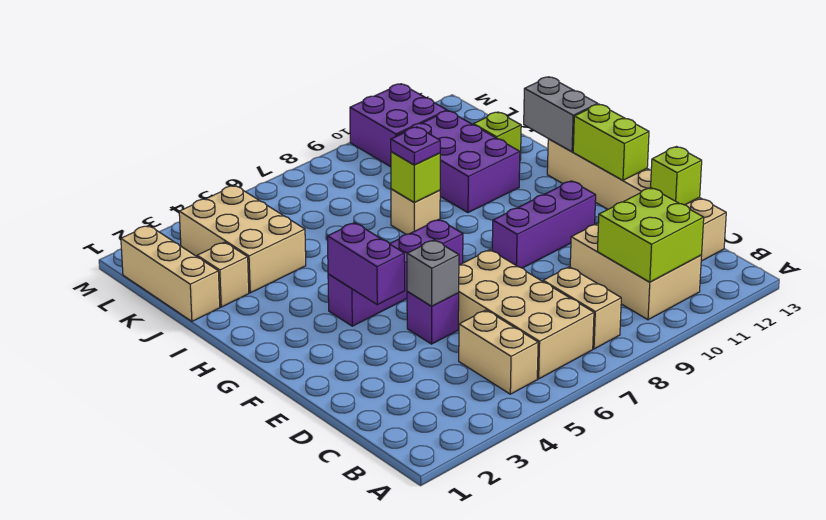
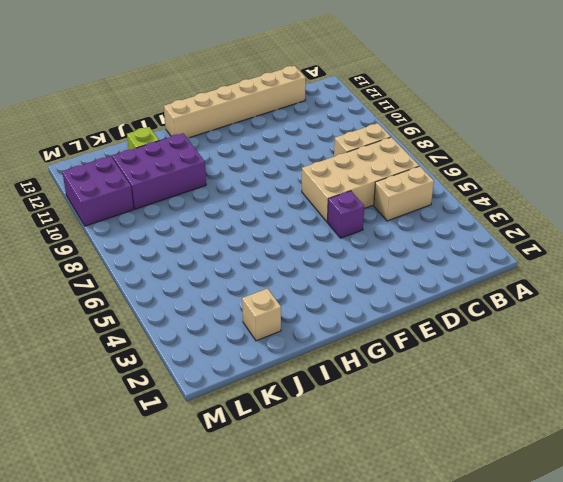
none -> tan brick B10:D11 level 1
none -> purple brick F9:F11 level 1
none -> purple brick G4:G7 level 1

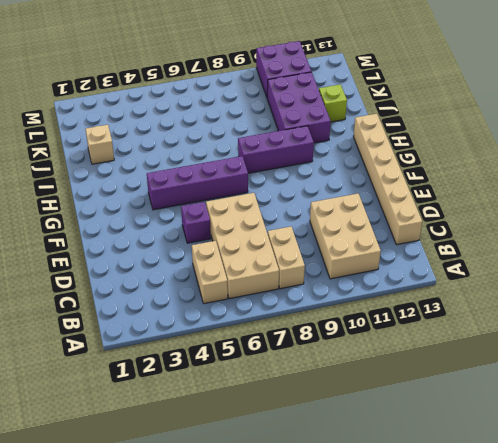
purple brick H8:H10 level 1 -> purple brick F9:F11 level 1
none -> tan brick I8 level 1
none -> tan brick J1:L1 level 1
none -> tan brick J3:L4 level 1

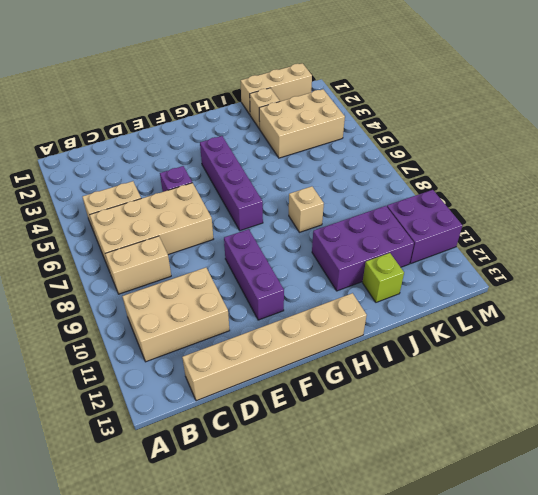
none -> lime brick B10:C11 level 2
none -> lime brick D13 level 2
none -> grey brick E5 level 2

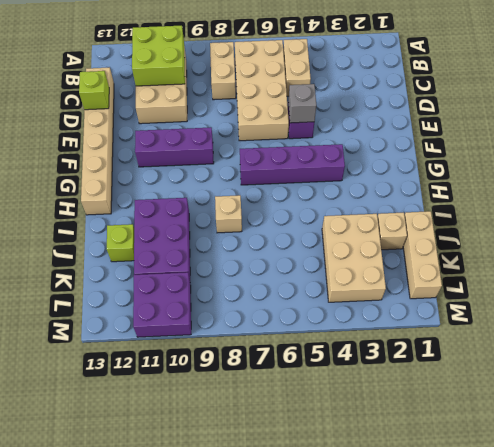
none -> purple brick F4:G4 level 2
none -> lime brick F13:G13 level 2
none -> grey brick H13:I13 level 2

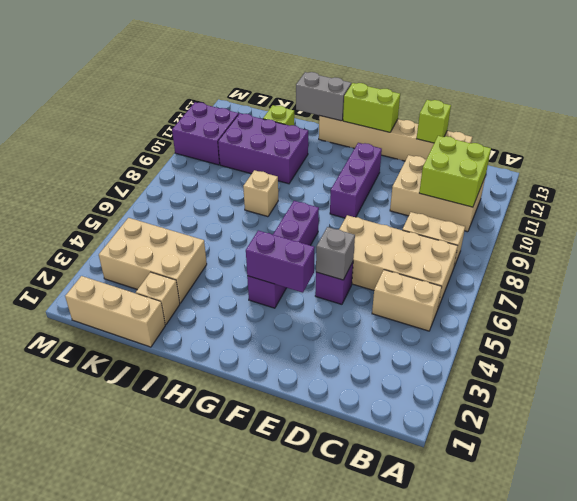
none -> lime brick I8 level 2
none -> purple plate I8 level 3

